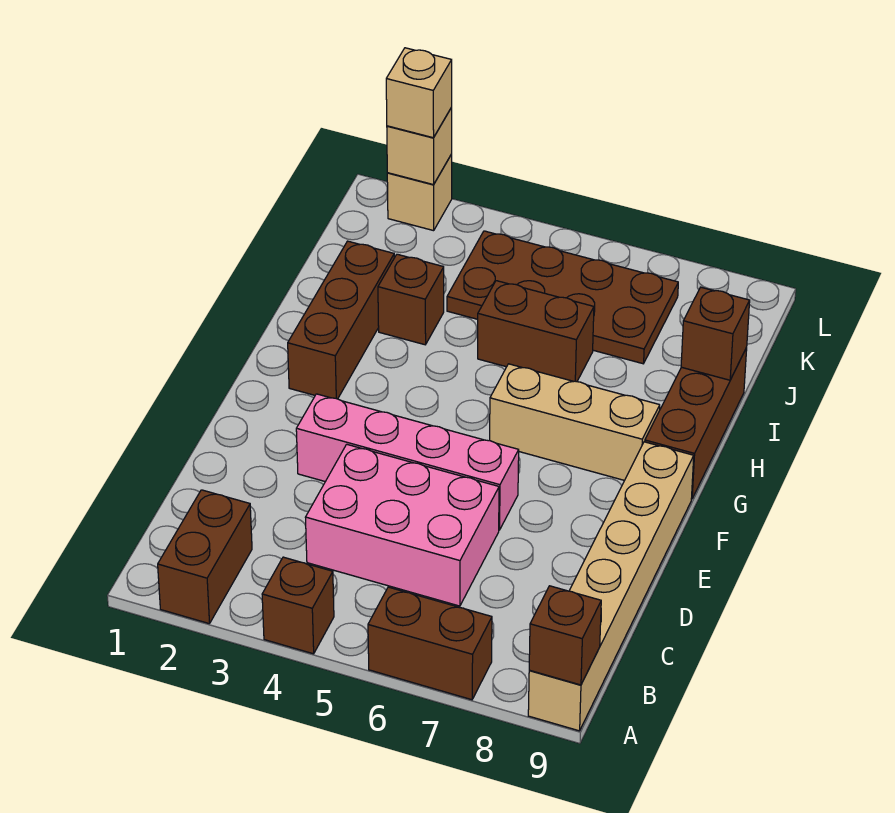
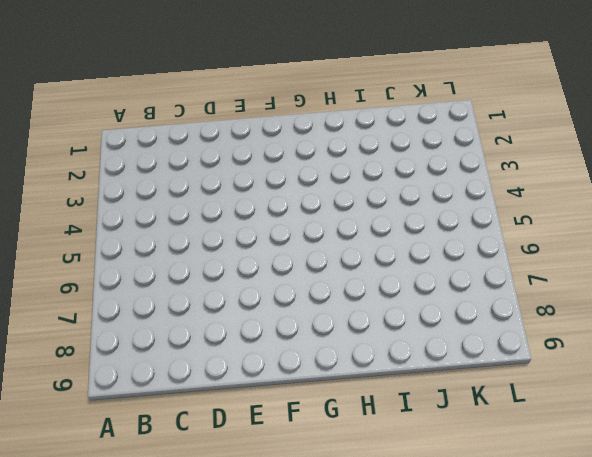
none -> brown brick A2:B2 level 1
none -> brown brick A4 level 1
none -> brown brick A6:A7 level 1

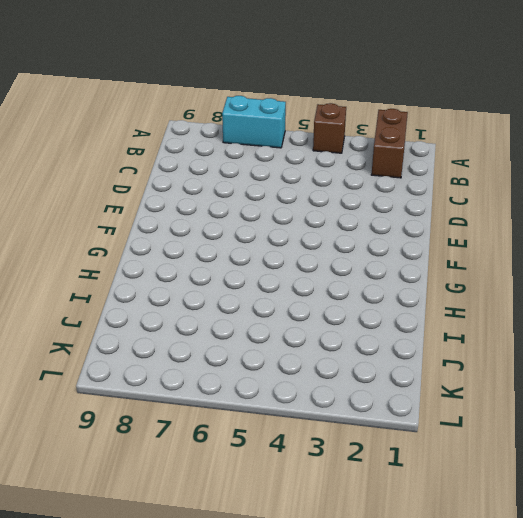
cyan brick A6:A7 level 1 -> brown brick A6:A7 level 1
none -> tan brick A9:F9 level 1
none -> pink brick C4:D6 level 1
none -> pink brick E3:E6 level 1

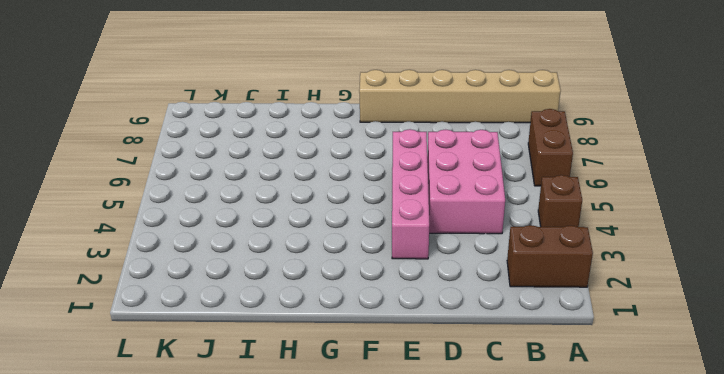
none -> brown brick G2:I2 level 1
none -> tan brick G6:G8 level 1
none -> brown brick G9:I9 level 1

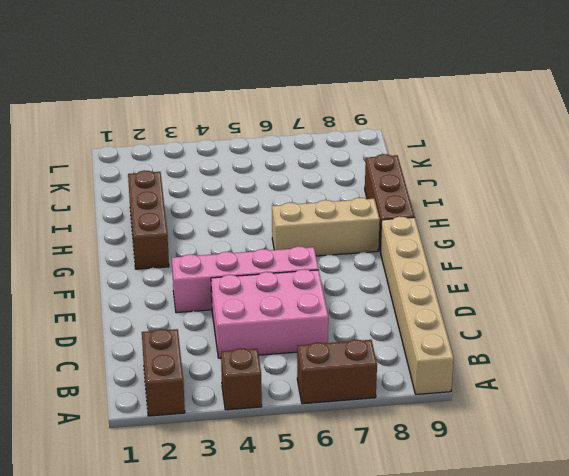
none -> brown brick I3 level 1
none -> brown brick I5:I6 level 1
none -> brown plate J4:K7 level 1

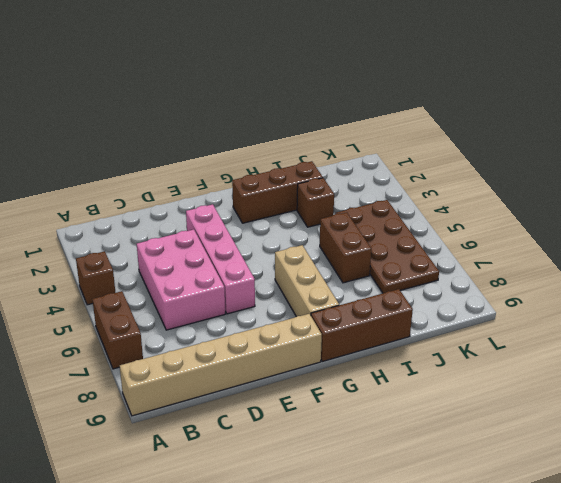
none -> brown brick A2:B2 level 1
none -> tan brick L2 level 1
none -> brown brick A9 level 2

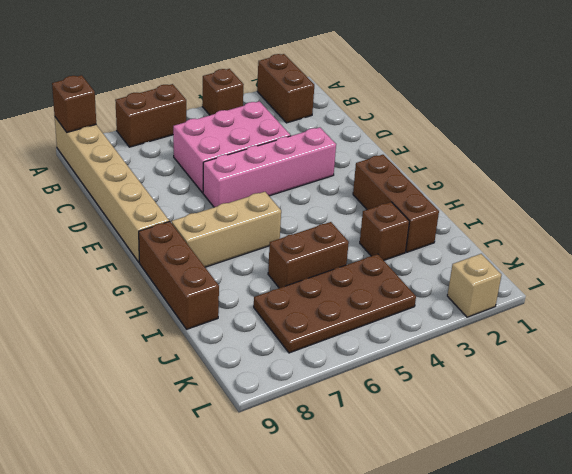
none -> brown brick I9 level 2
none -> tan brick L2 level 2
none -> tan brick L2 level 3

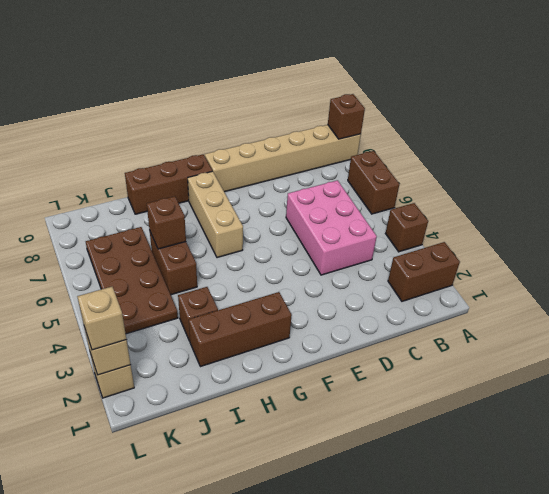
brown brick I6 level 2 -> brown brick I9 level 2
none -> pink brick E3:E6 level 1

